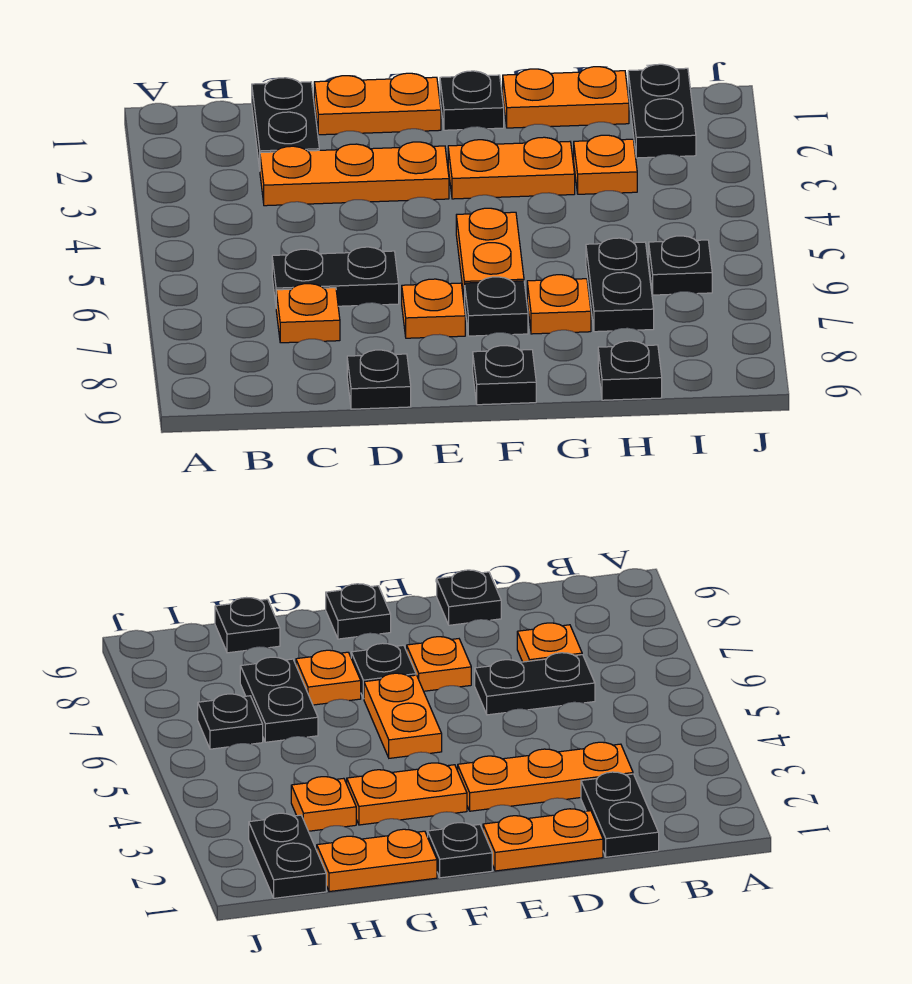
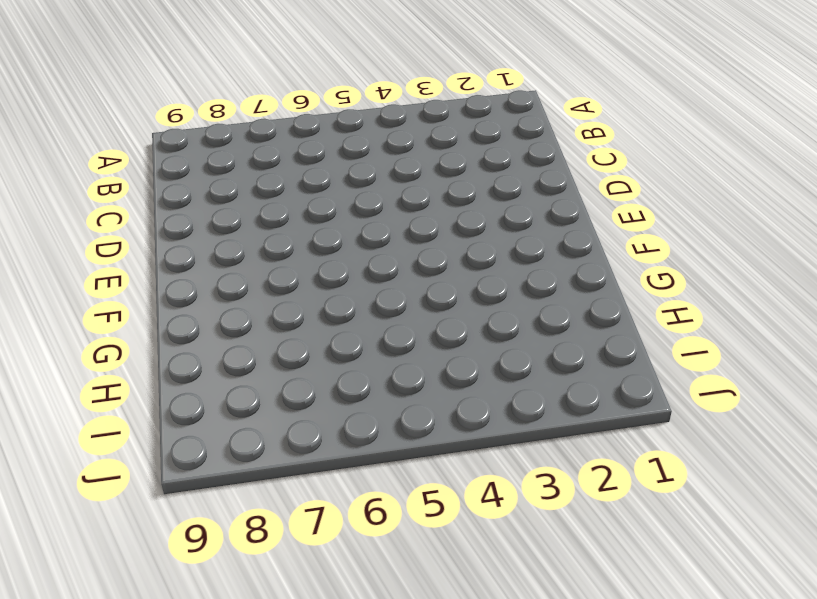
none -> black plate C1:C2 level 1
none -> orange plate C3:E3 level 1
none -> black plate C6:D6 level 1

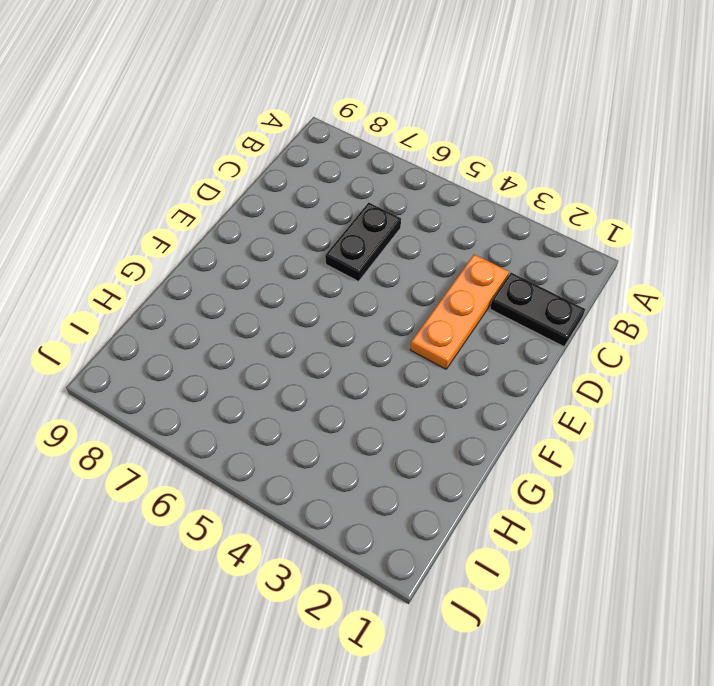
none -> orange plate C7 level 1
none -> orange plate D1:E1 level 1
none -> black plate D9 level 1

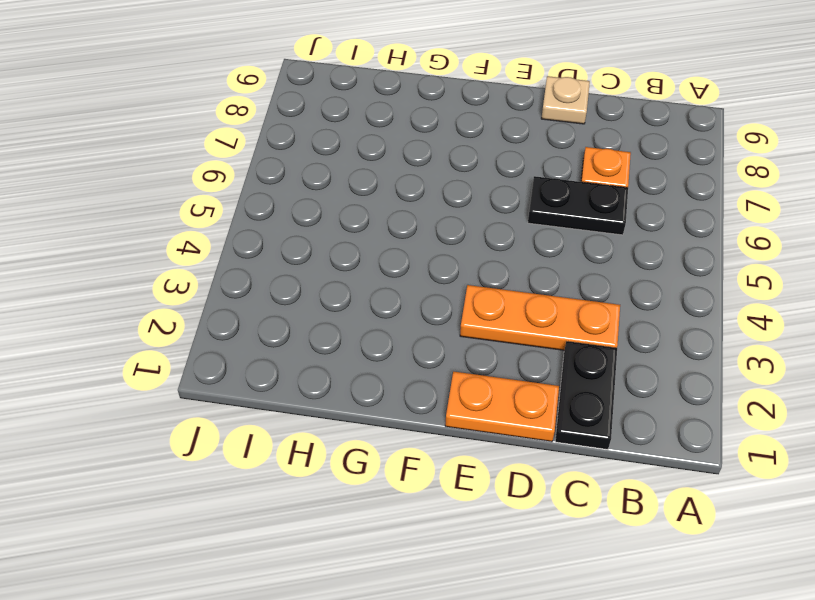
tan plate D9 level 1 -> black plate D9 level 1
none -> orange plate E7 level 1
none -> black plate F1 level 1
none -> orange plate F3:G3 level 1

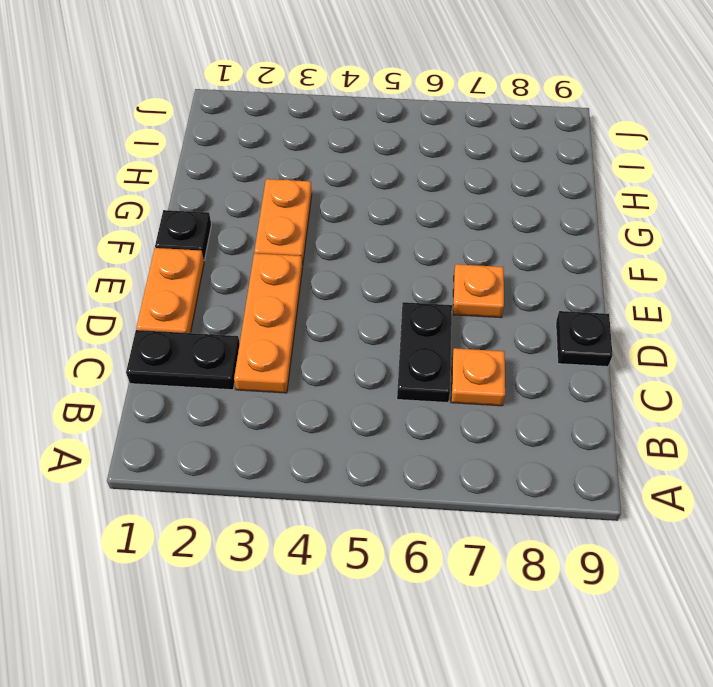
none -> orange plate F5:F6 level 1
none -> black plate F7 level 1
none -> black plate F9 level 1

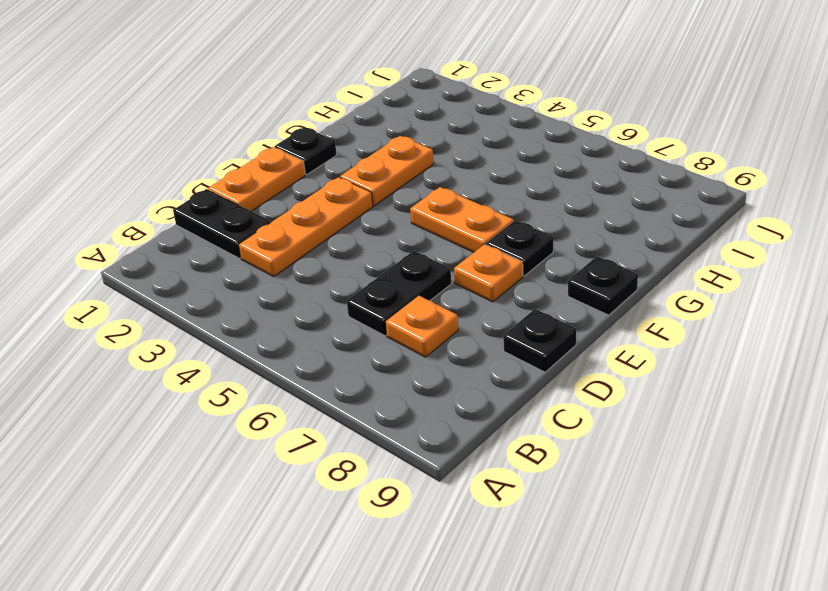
none -> orange plate G1:H1 level 1
none -> orange plate G7 level 1
none -> orange plate H3 level 1

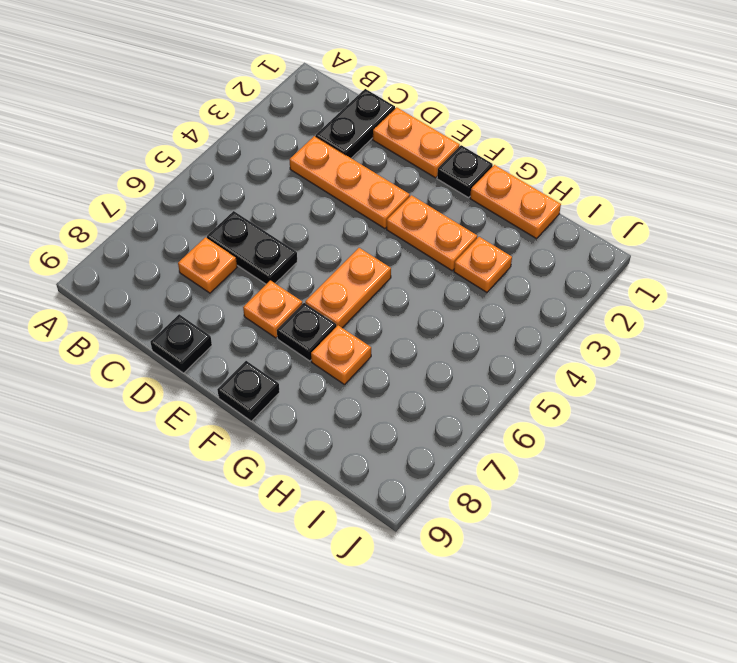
none -> black plate H6:H7 level 1
none -> black plate H9 level 1
none -> black plate I1:I2 level 1

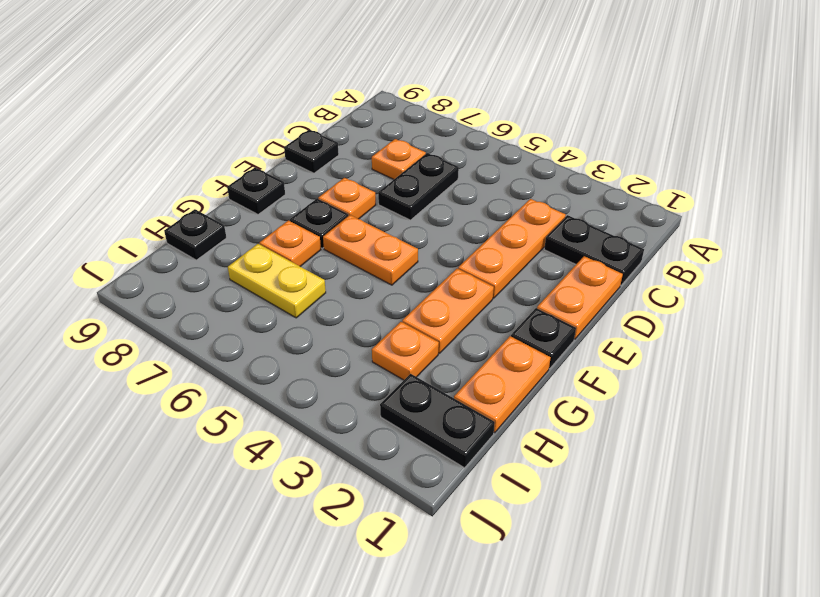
yellow plate H6:H7 level 1 -> black plate H6:H7 level 1
none -> black plate I6 level 1

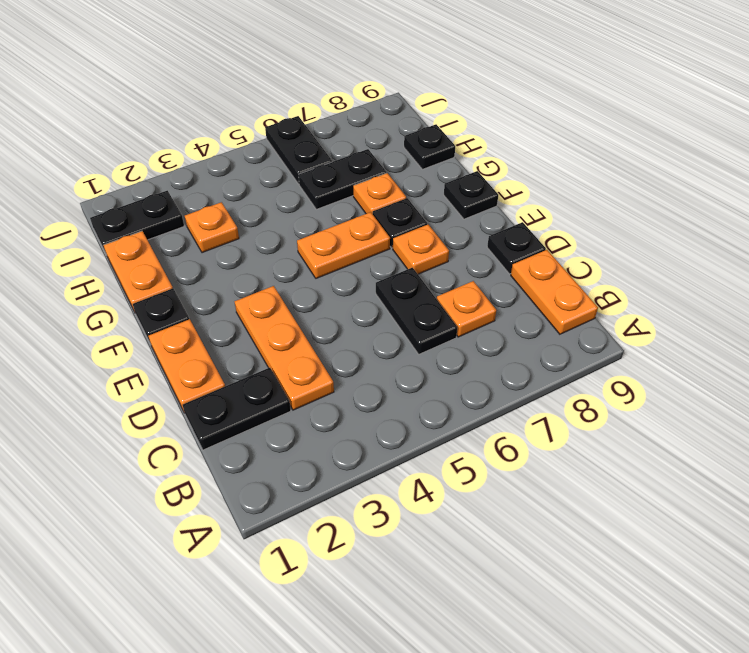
orange plate B9:C9 level 1 -> orange plate F3:G3 level 1
black plate I6:J6 level 1 -> black plate I6 level 1

